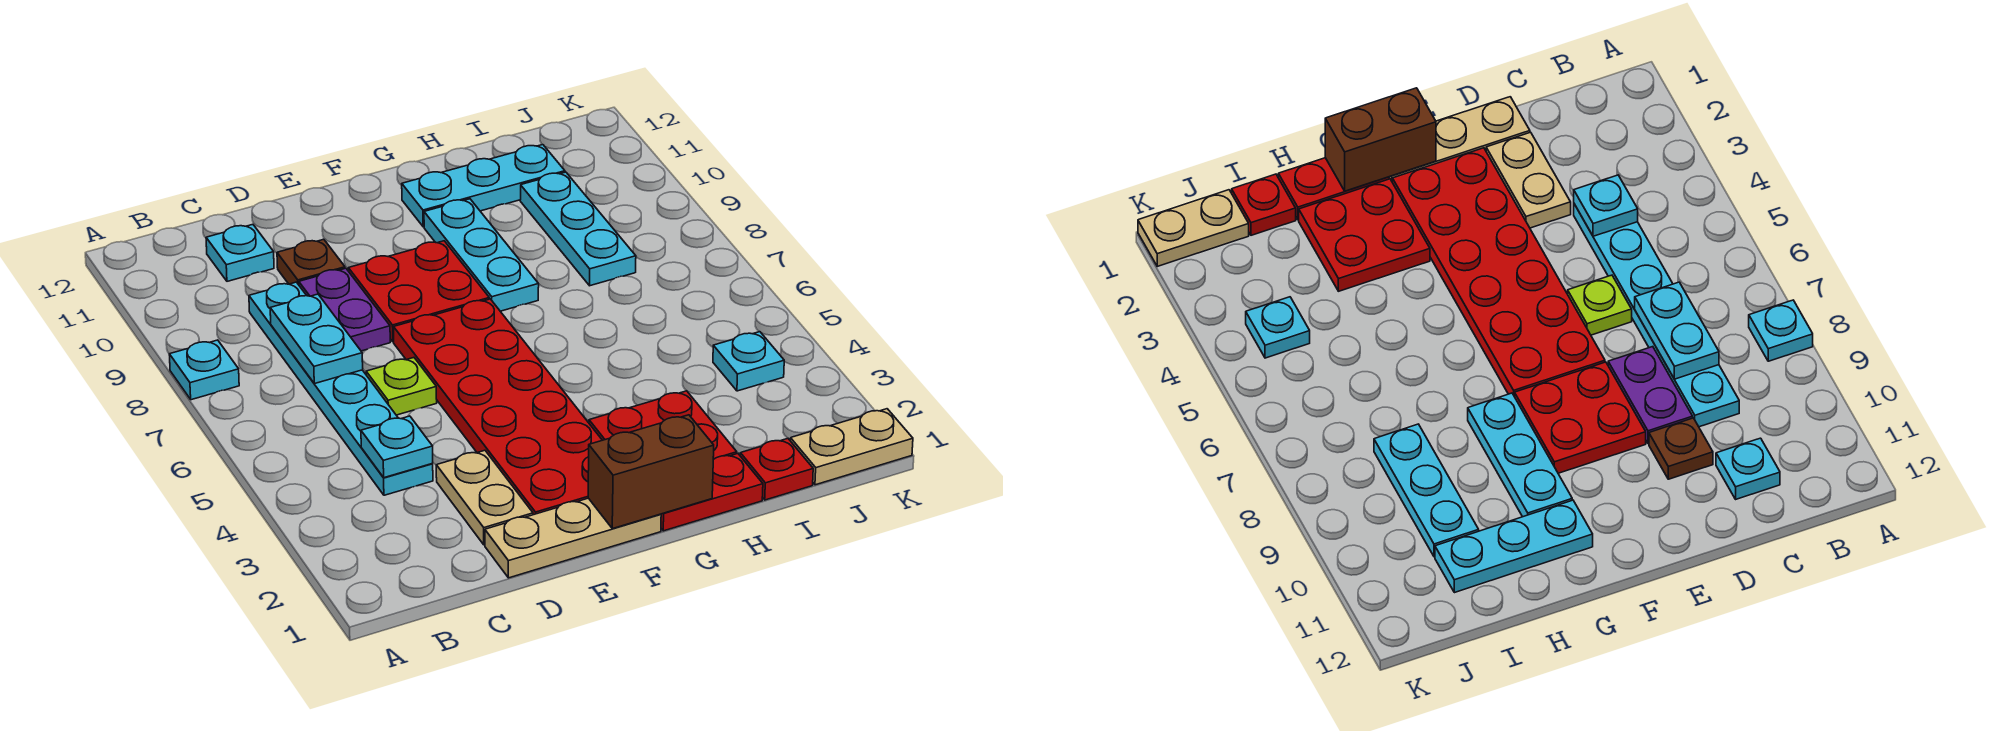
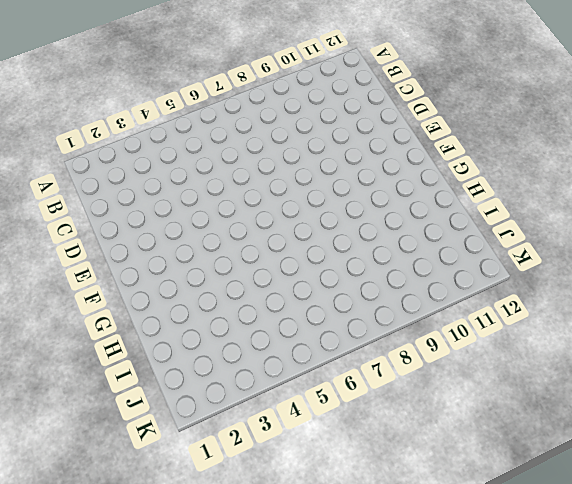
none -> cyan plate A8 level 1
none -> cyan plate C4:C9 level 1
none -> cyan plate C11 level 1

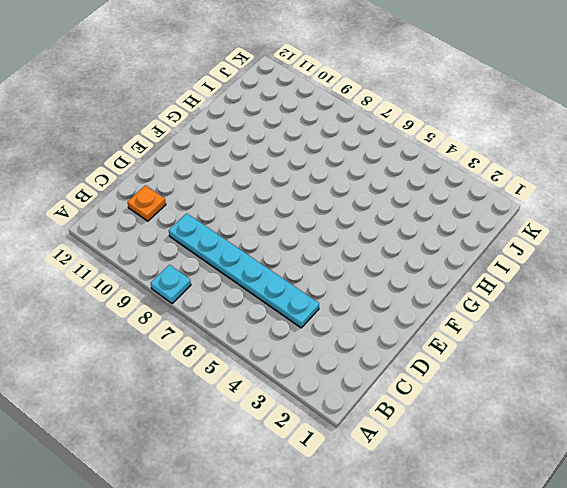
orange plate C11 level 1 -> cyan plate C11 level 1
none -> tan plate D1:F1 level 1
none -> tan plate D2:D3 level 1
none -> lime plate D6 level 1

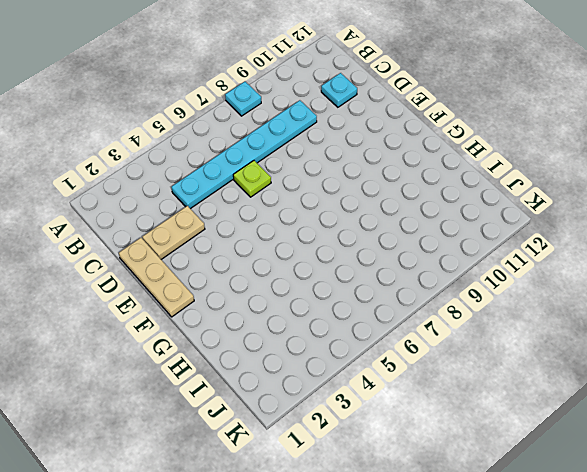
none -> purple plate D8:D9 level 1
none -> brown plate D10 level 1
none -> red plate E2:F7 level 1

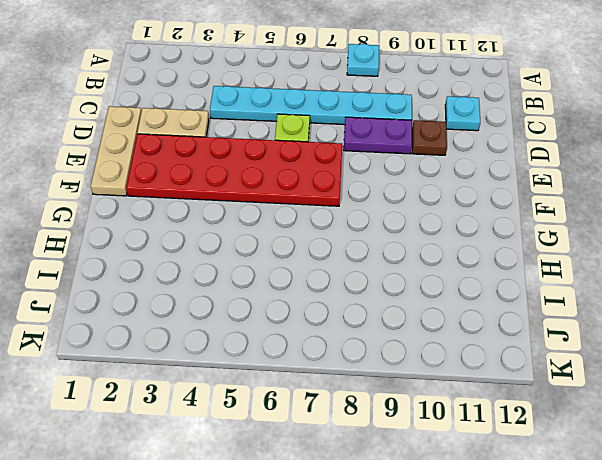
none -> red plate E8:F9 level 1
none -> red plate G1:H1 level 1
none -> red plate G2:H3 level 1

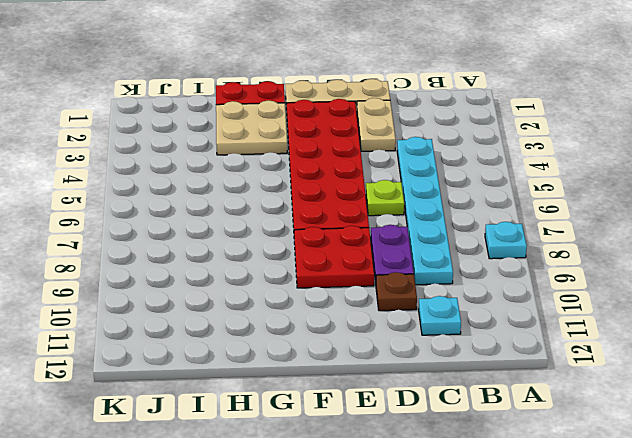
tan plate G2:H3 level 1 -> red plate G2:H3 level 1
none -> cyan plate G8:G10 level 1
none -> cyan plate G11:I11 level 1
none -> red plate I1 level 1

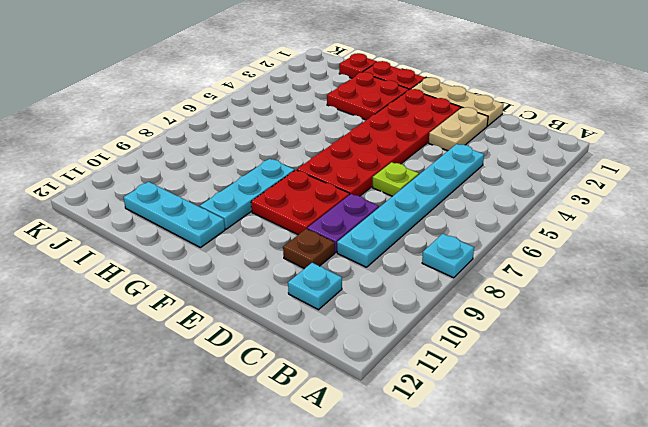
none -> cyan plate I8:I10 level 1
none -> tan plate J1:K1 level 1
none -> cyan plate J4 level 1

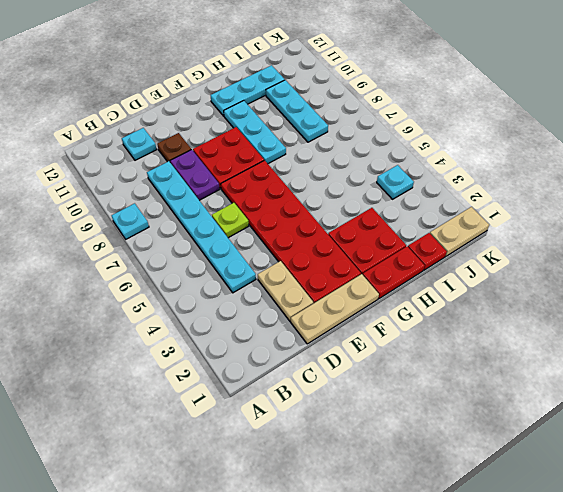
none -> cyan plate C4 level 2
none -> cyan plate C7:C8 level 2
none -> brown brick F1:G1 level 2

